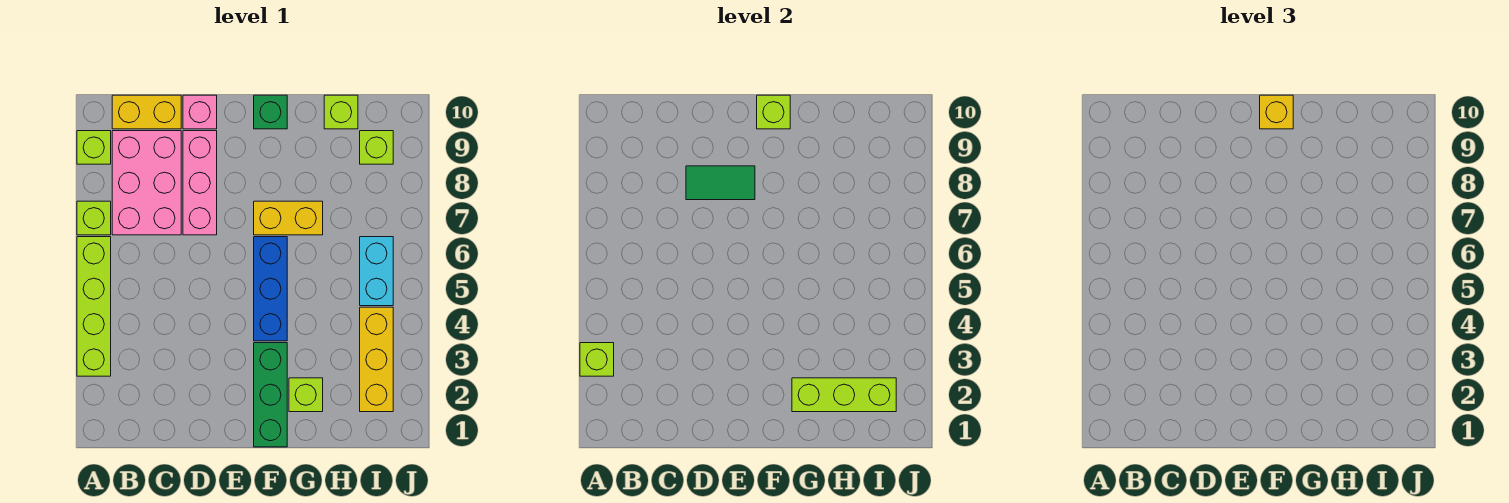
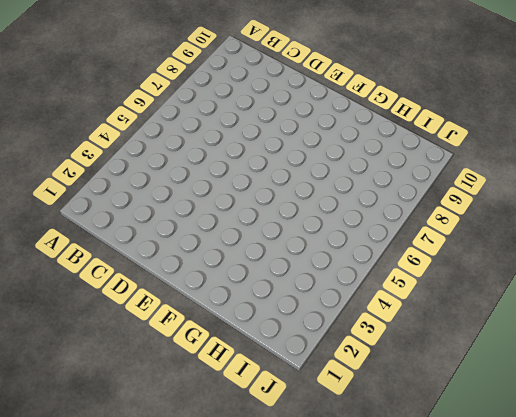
none -> lime brick A3:A6 level 1
none -> lime brick A7 level 1
none -> lime brick A9 level 1

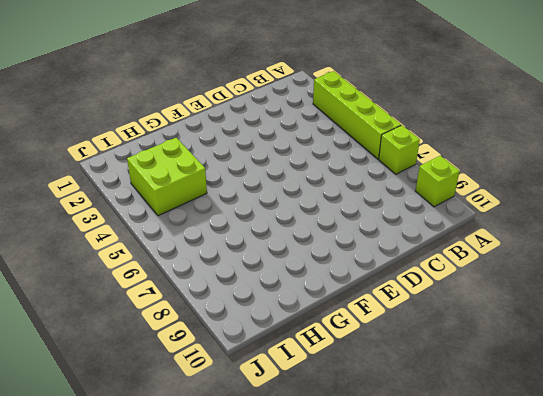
lime brick H3:I4 level 1 -> yellow brick I2:I4 level 1
none -> pink brick B7:C9 level 1
none -> yellow brick B10:C10 level 1
none -> pink brick D7:D9 level 1

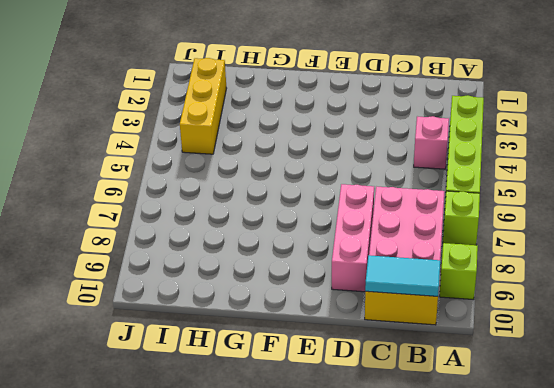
pink brick B4 level 1 -> pink brick D10 level 1
cyan tile B10:C10 level 2 -> none
none -> green brick F1:F3 level 1
none -> blue brick F4:F6 level 1
none -> yellow brick F7:G7 level 1

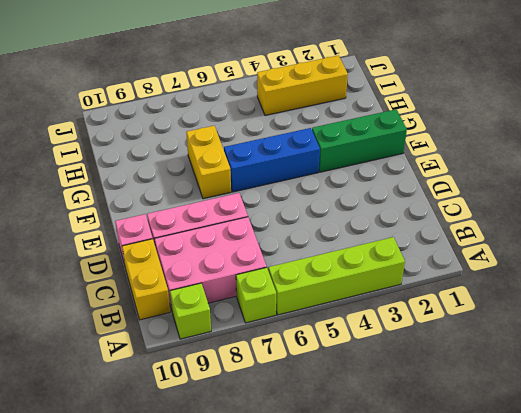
none -> green brick F10 level 1
none -> lime brick G2 level 1
none -> lime brick H10 level 1

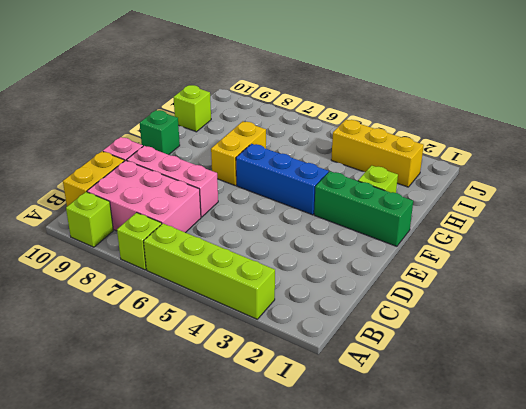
none -> cyan brick I5:I6 level 1
none -> lime brick I9 level 1
none -> lime brick A3 level 2

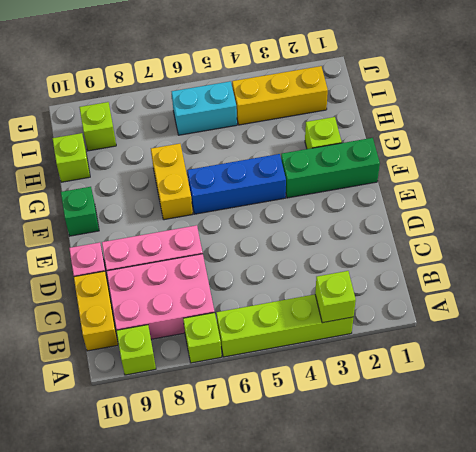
none -> green tile D8:E8 level 2
none -> lime brick F10 level 2
none -> lime brick G2:I2 level 2

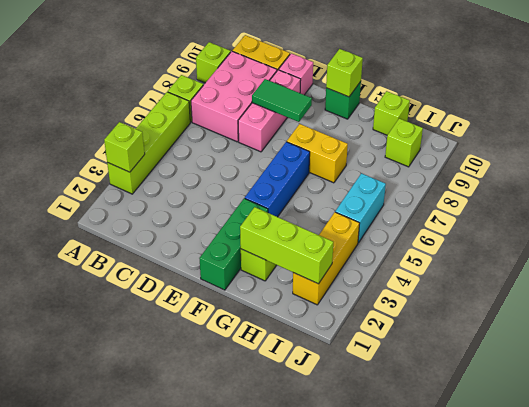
none -> yellow brick F10 level 3

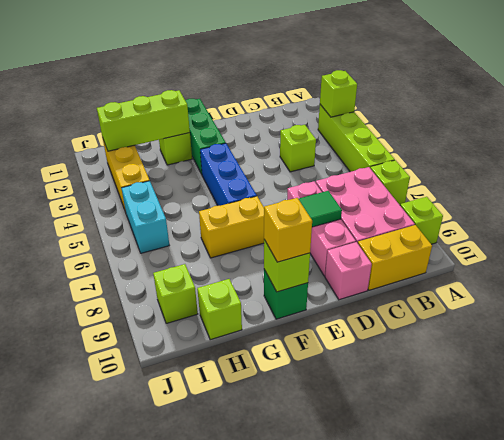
lime brick C4 level 1 -> none

